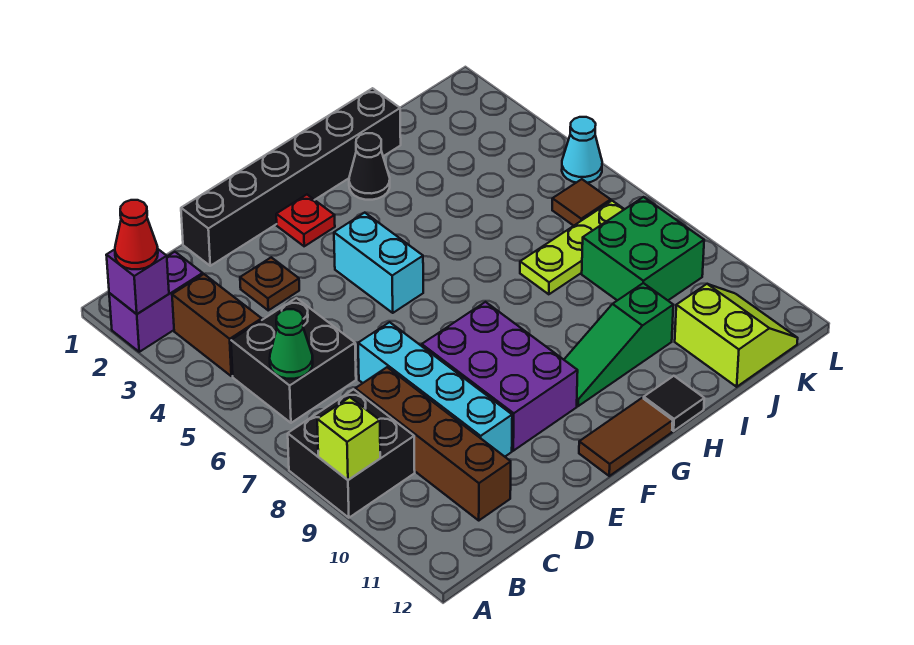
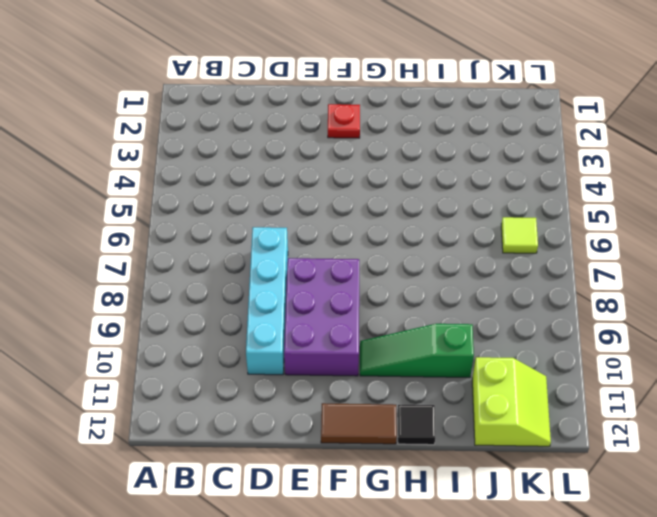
lime tile K6 level 1 -> brown tile K6 level 1
none -> purple brick A2:B2 level 1
none -> black brick A8:B9 level 1
none -> brown brick B3:B4 level 1

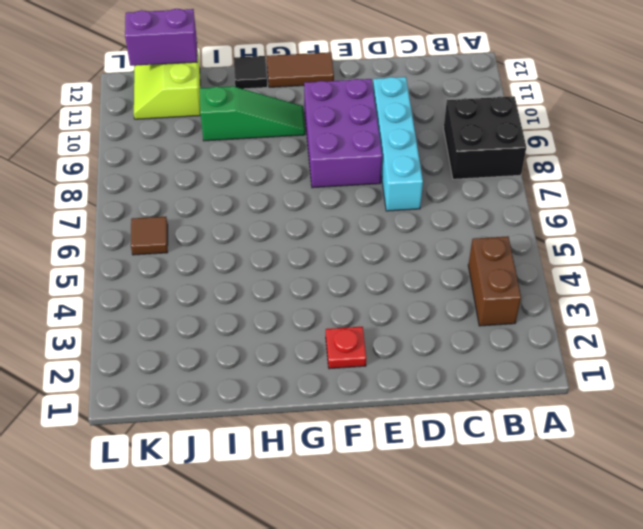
purple brick J12:K12 level 2 -> purple brick A2:B2 level 1
none -> black brick B5:C6 level 1
none -> brown brick C8:C11 level 1
none -> black brick D1:I1 level 1

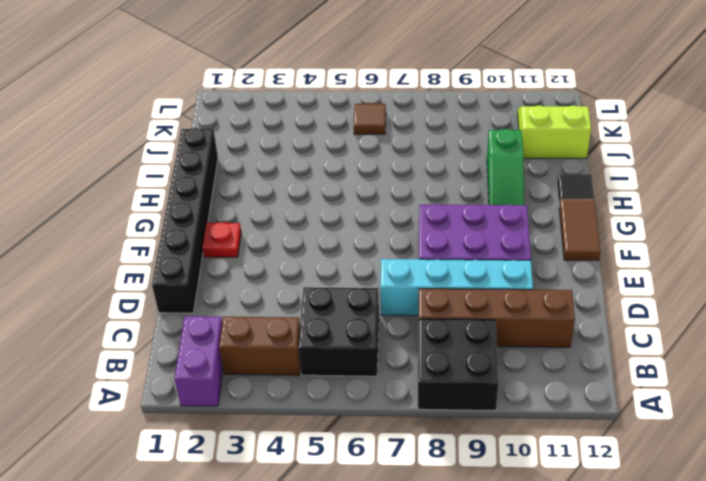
none -> brown plate D3 level 1
none -> cyan brick F4:F5 level 1
none -> black cone H2 level 1

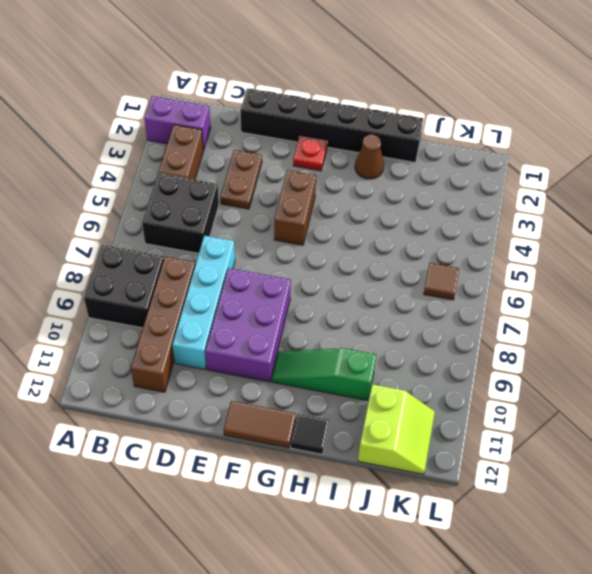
brown plate D3:D4 level 1 -> brown plate D3 level 1
brown brick F4:F5 level 1 -> cyan brick F4:F5 level 1
brown cone H2 level 1 -> black cone H2 level 1
none -> lime plate I7:K7 level 1
none -> green brick J8:K9 level 1
none -> cyan cone L5 level 1

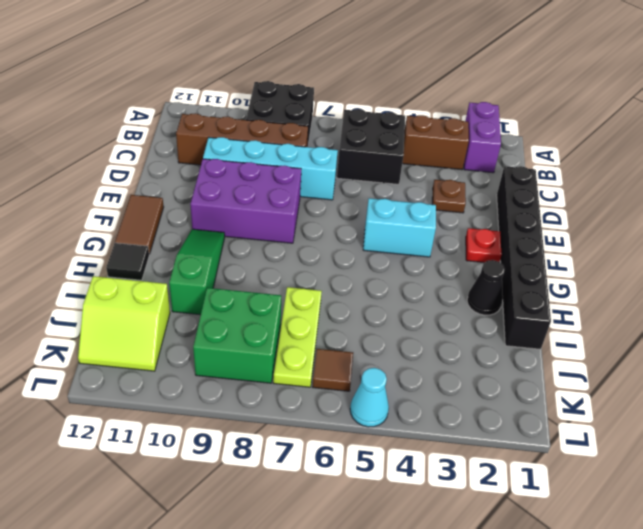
none -> purple brick A2 level 2
none -> lime brick A9 level 2
none -> green cone B6 level 2

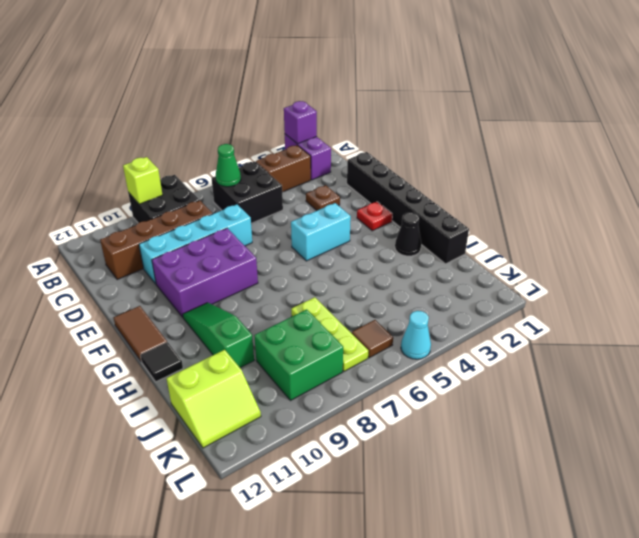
none -> red cone A2 level 3

